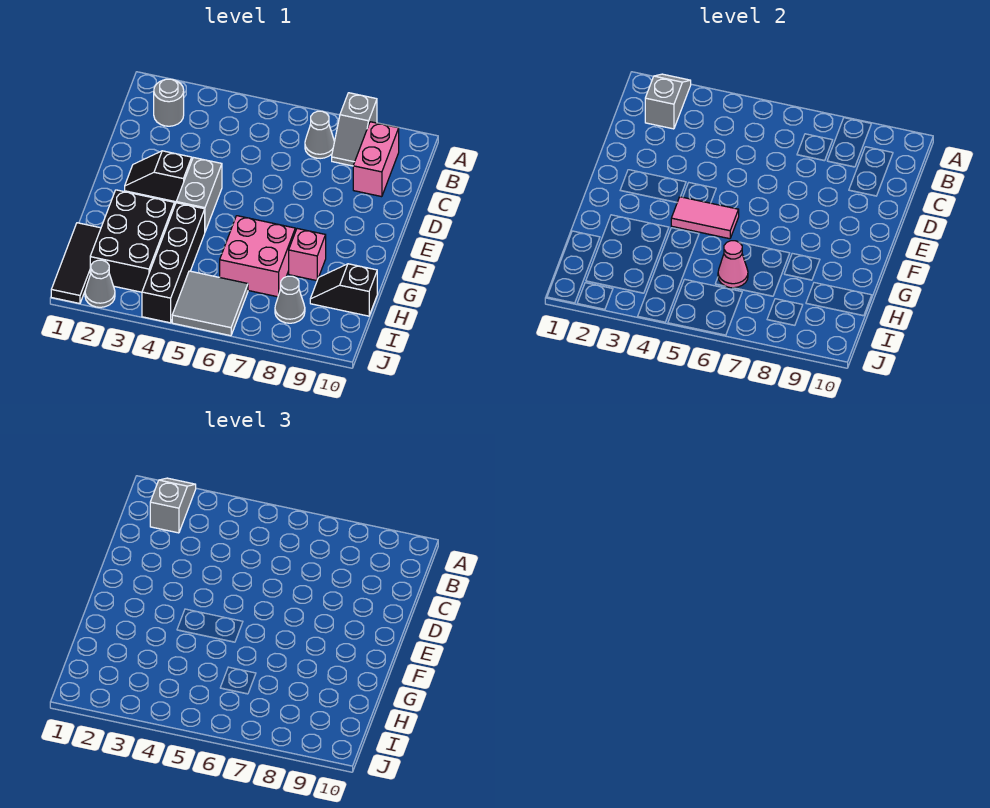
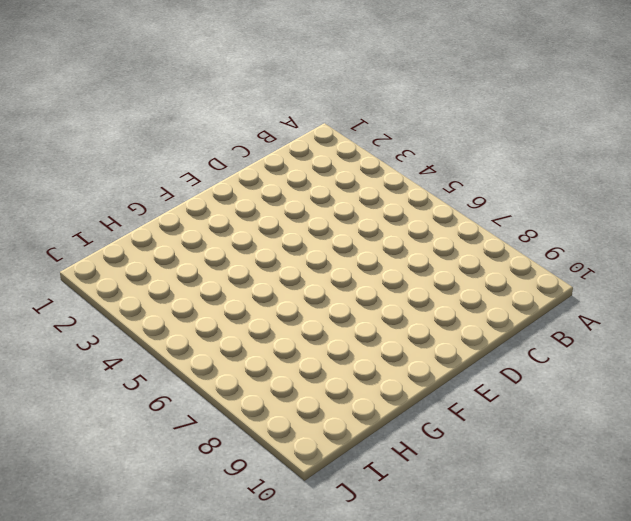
none -> grey slope A8:B8 level 1 top A
none -> grey round brick B2 level 1
none -> grey cone B7 level 1

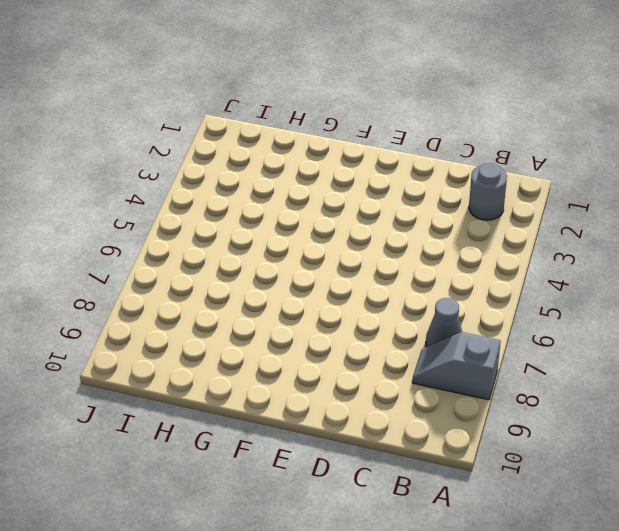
none -> pink brick B9:C9 level 1
none -> black slope E2:E3 level 1 top 3
none -> grey brick E4:F4 level 1

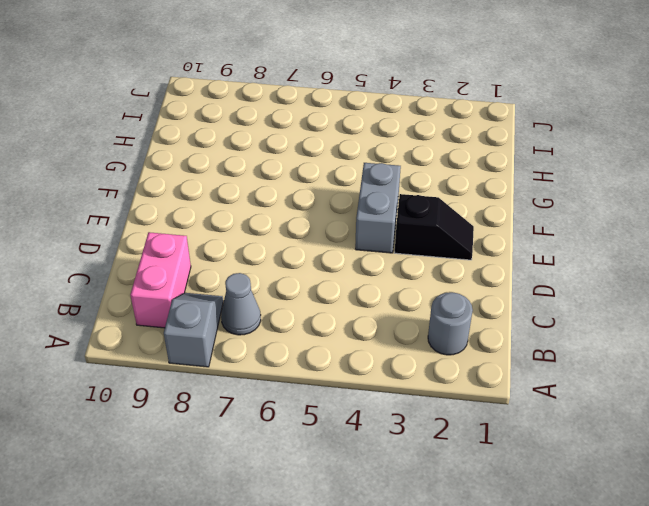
none -> black brick G2:I3 level 1
none -> black brick G4:J4 level 1
none -> pink brick G6:H7 level 1

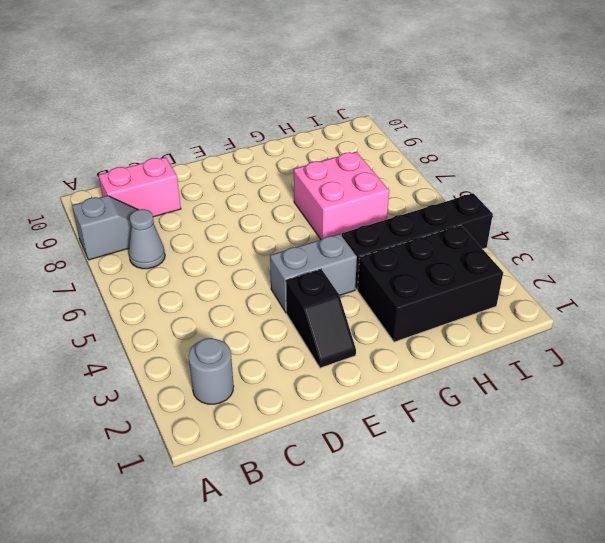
none -> pink brick G8 level 1
none -> black tile H1:J1 level 1
none -> black slope H9:H10 level 1 top 10

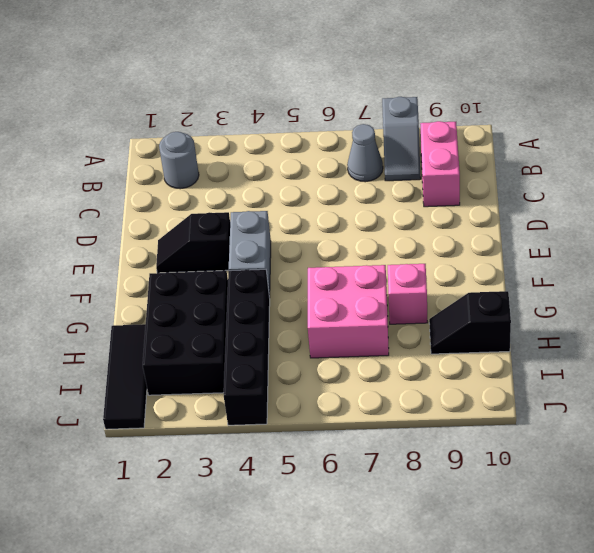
none -> grey tile I5:J6 level 1
none -> grey cone I8 level 1
none -> grey cone J2 level 1

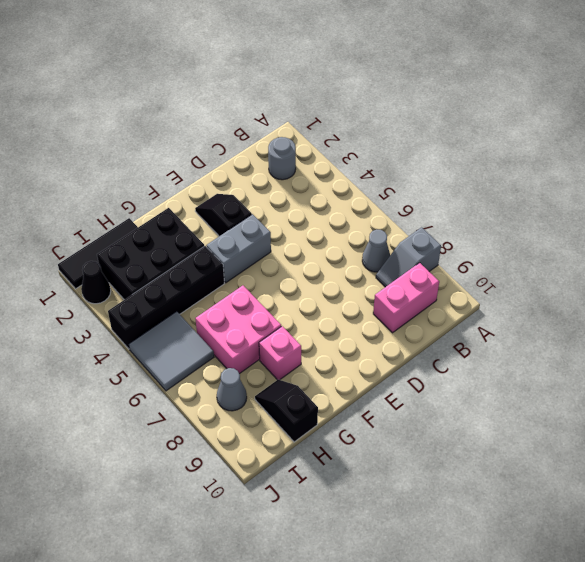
black cone J2 level 1 -> grey cone J2 level 1
none -> grey slope A2:B2 level 2 top B
none -> pink tile F4:F5 level 2
none -> pink cone H6 level 2

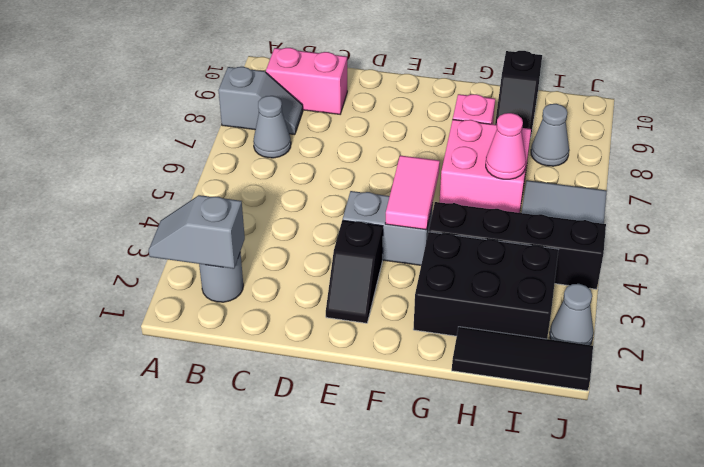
none -> grey slope A2:B2 level 3 top B

